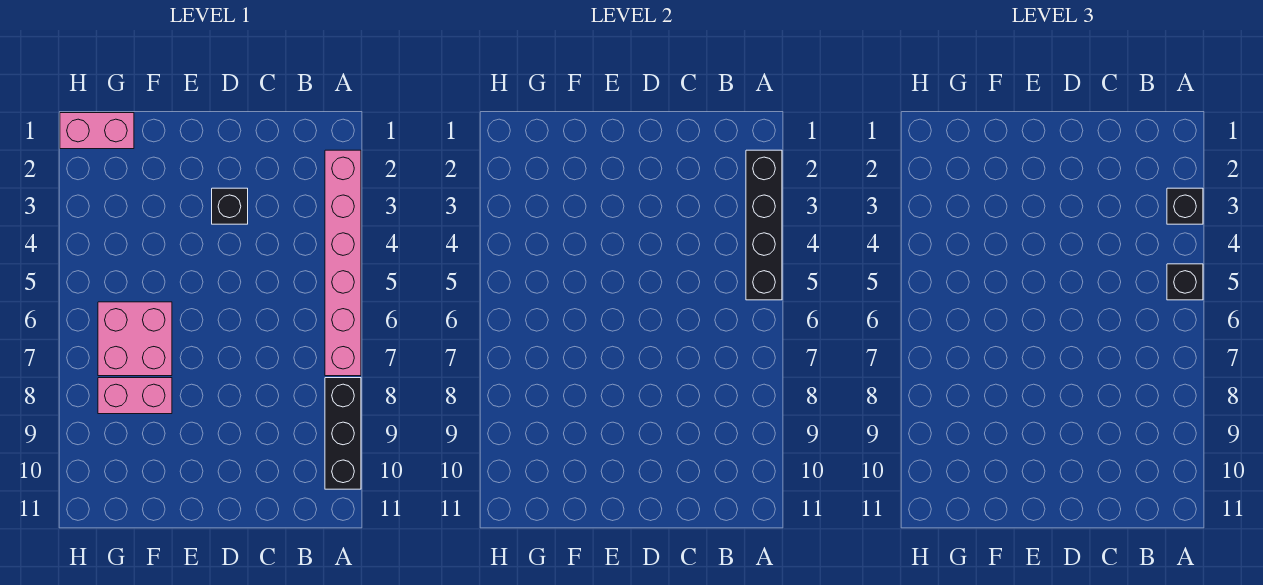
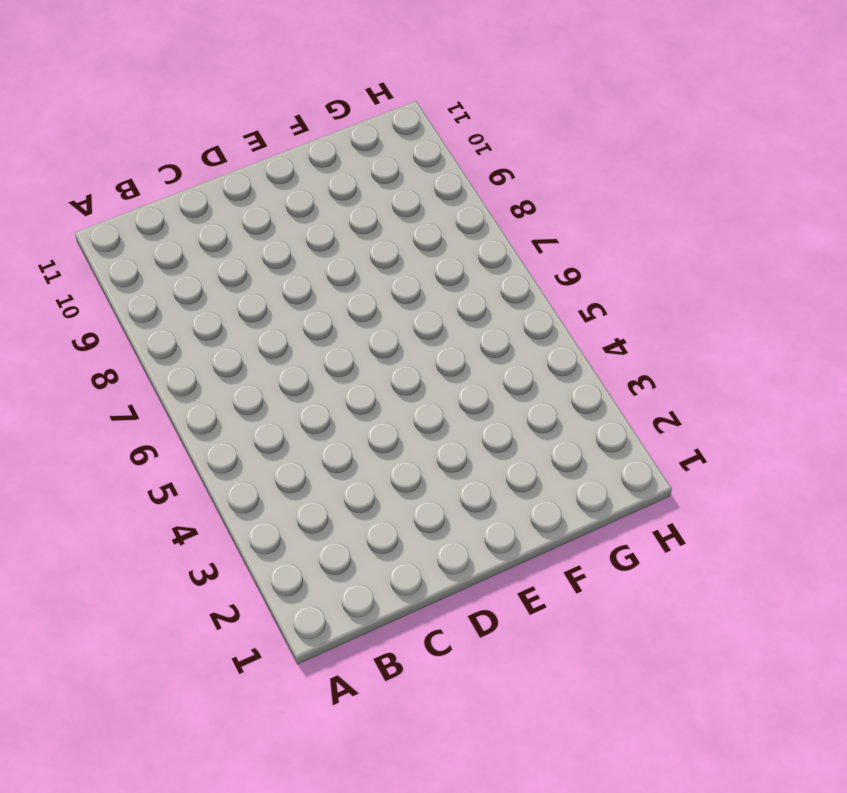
none -> pink brick A2:A7 level 1
none -> black brick A8:A10 level 1

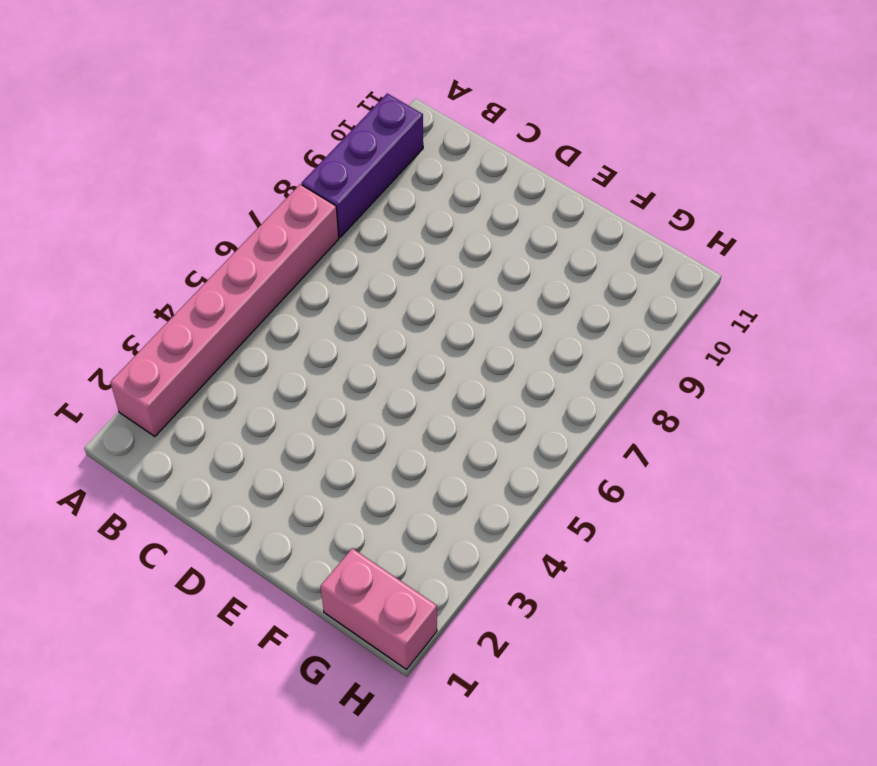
purple brick A8:A10 level 1 -> black brick A8:A10 level 1
none -> black brick D3 level 1
none -> pink brick F6:G7 level 1

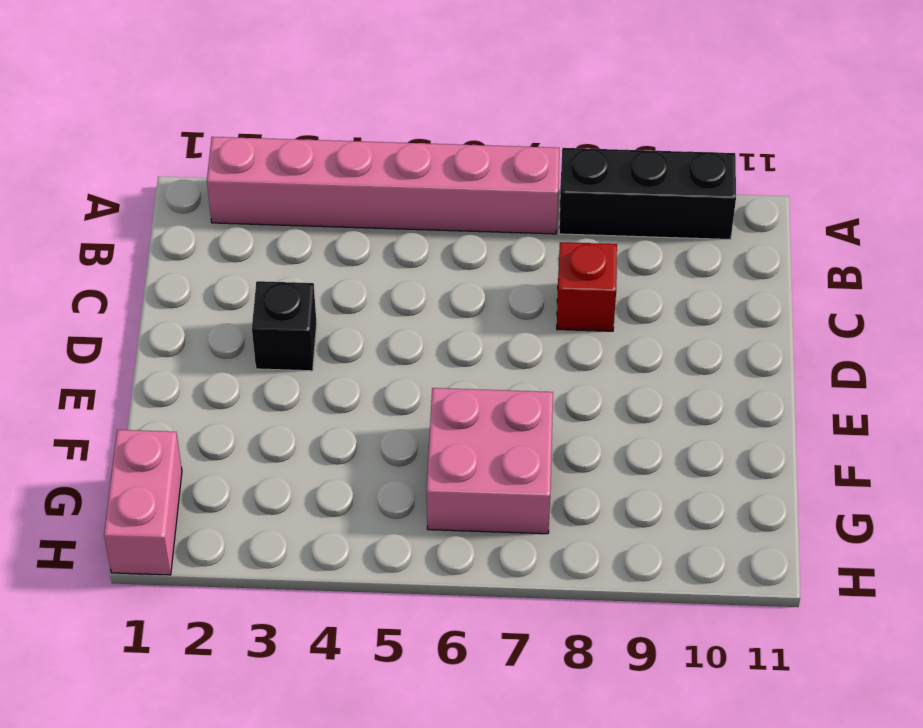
red brick C8 level 1 -> none
none -> pink brick F8:G8 level 1
none -> black brick A2:A5 level 2

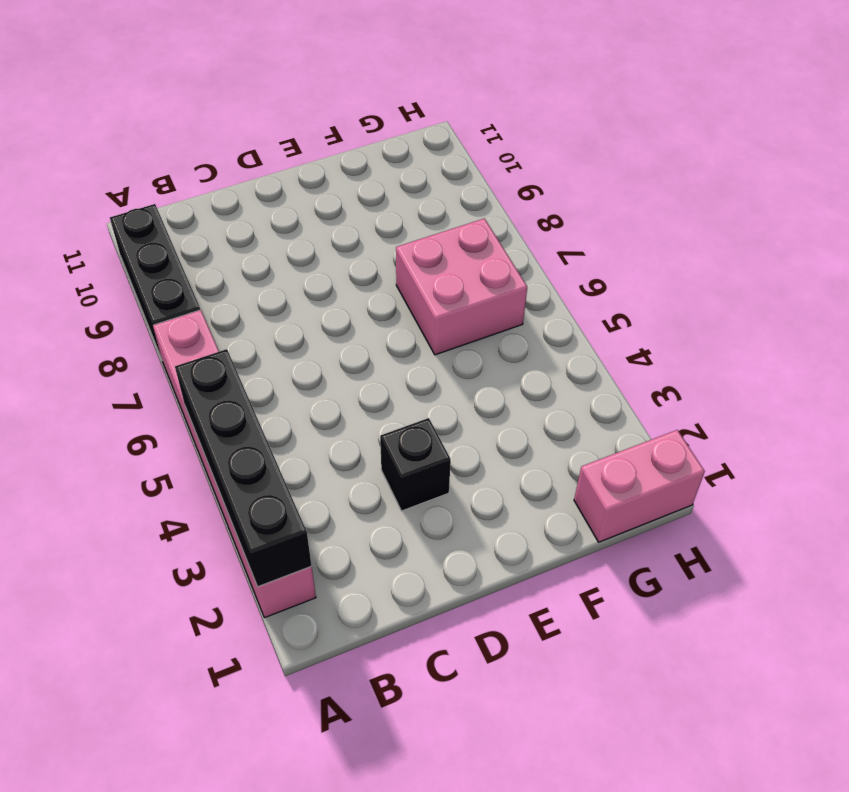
none -> pink brick F8:G8 level 1
none -> black brick A3 level 3

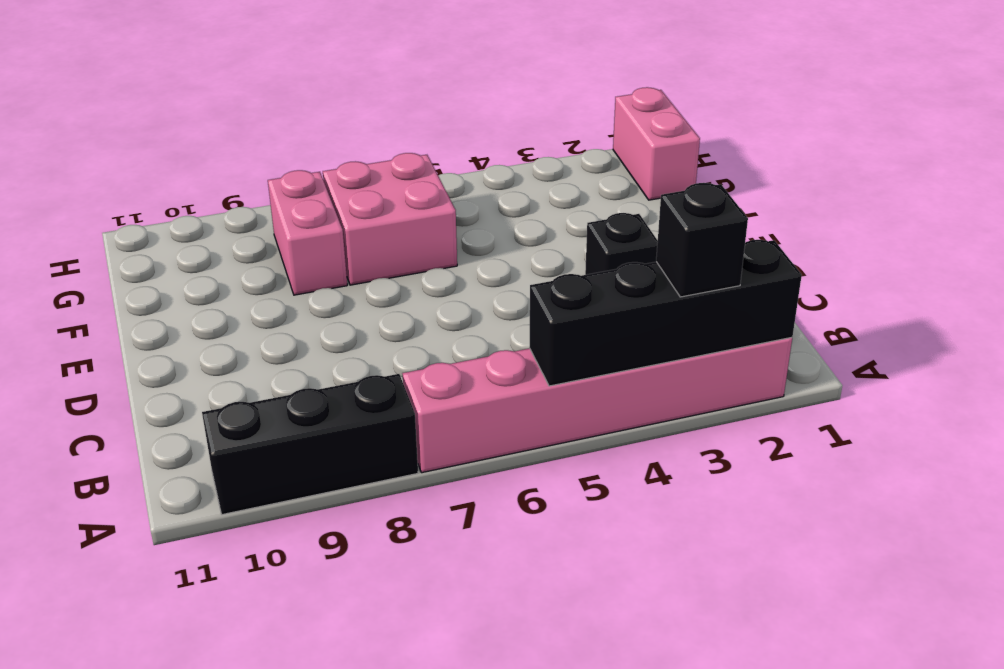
none -> black brick A5 level 3

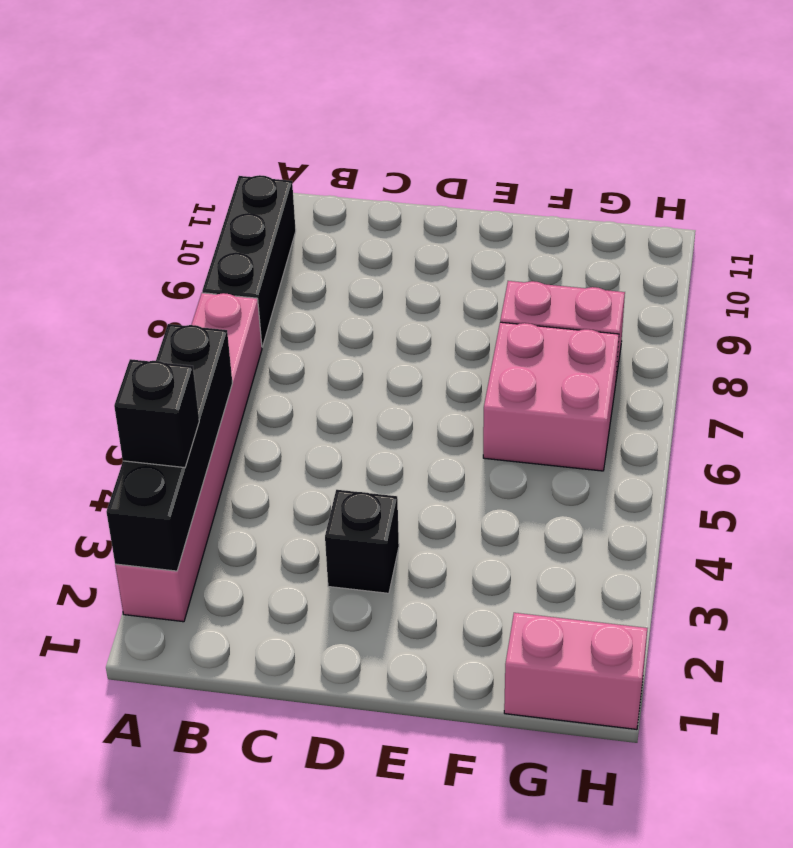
none -> black brick A5 level 3

